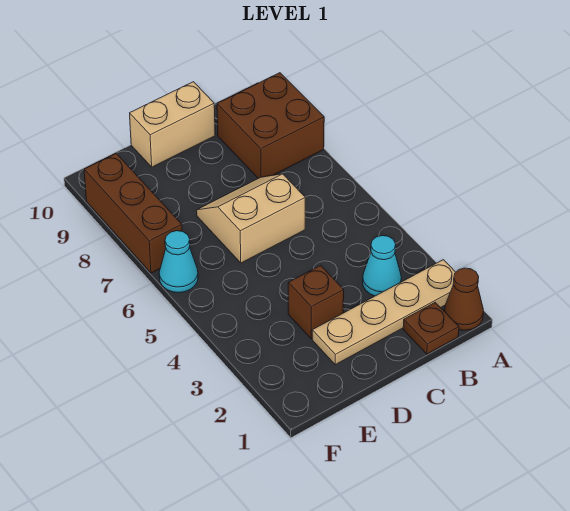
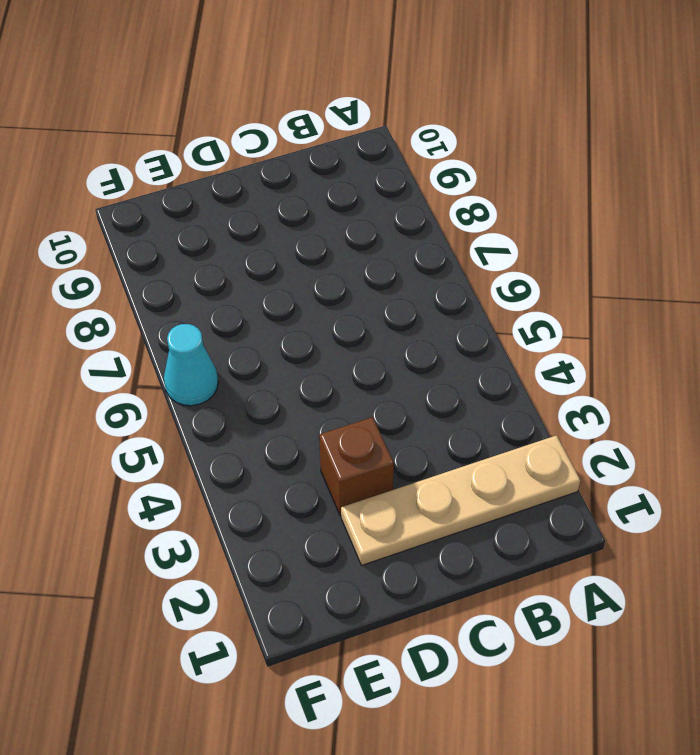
none -> brown cone A1 level 1
none -> brown brick A8:B9 level 1

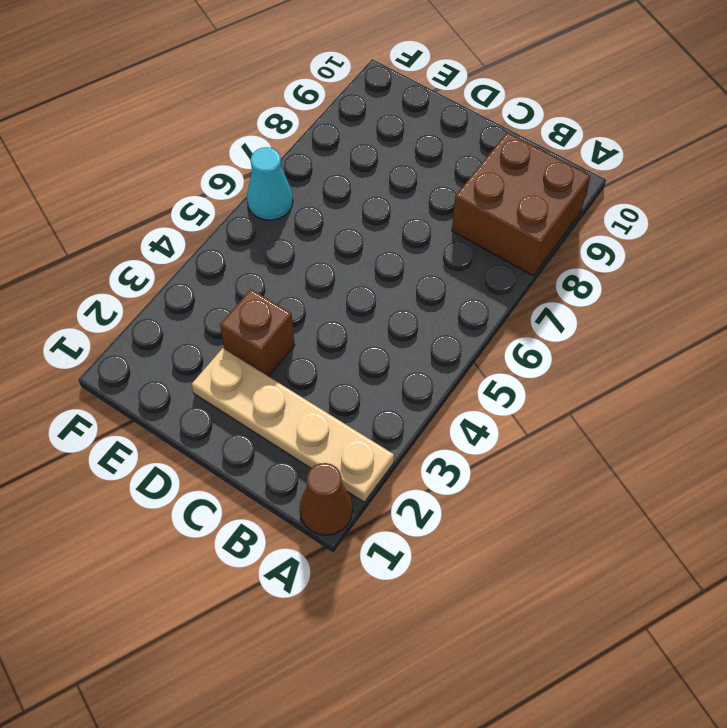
none -> brown plate B1 level 1
none -> cyan cone B3 level 1

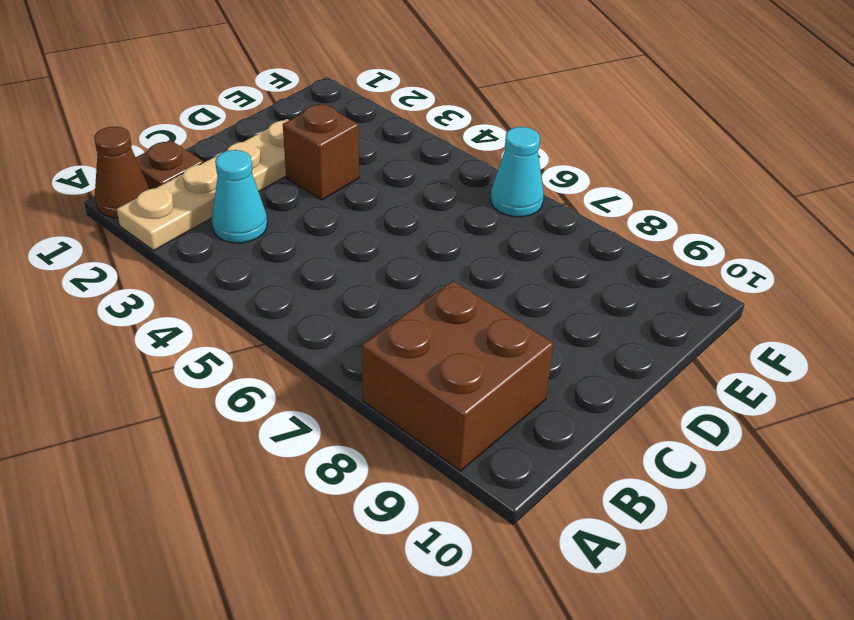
none -> tan slope C6:D7 level 1 top 6
none -> tan brick C10:D10 level 1

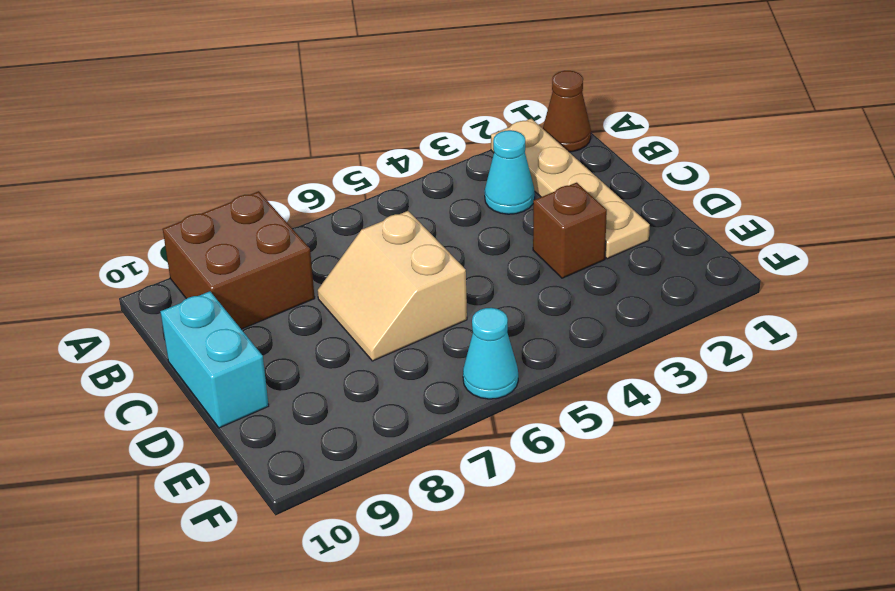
cyan brick C10:D10 level 1 -> tan brick C10:D10 level 1
none -> brown plate B1 level 1
none -> brown brick F7:F9 level 1

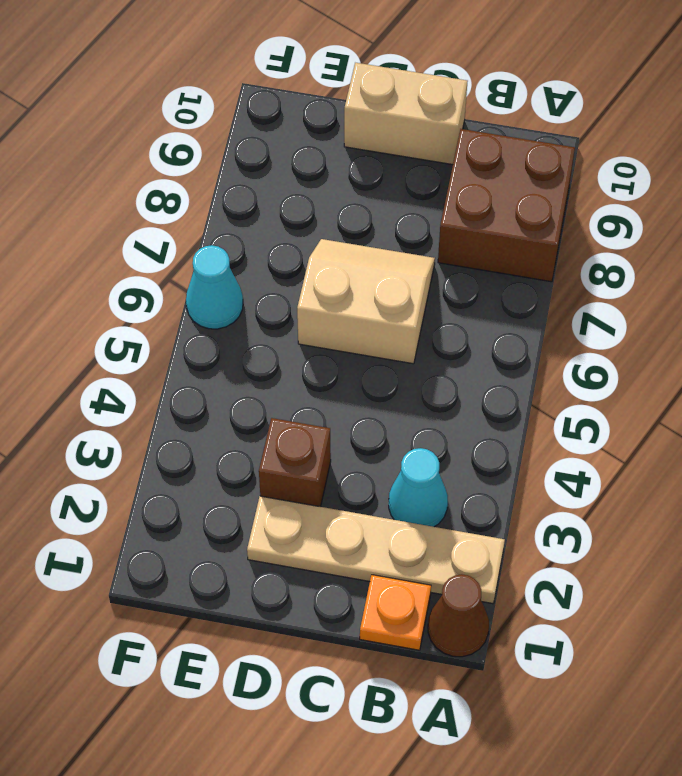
orange plate B1 level 1 -> brown plate B1 level 1
none -> brown brick F7:F9 level 1

